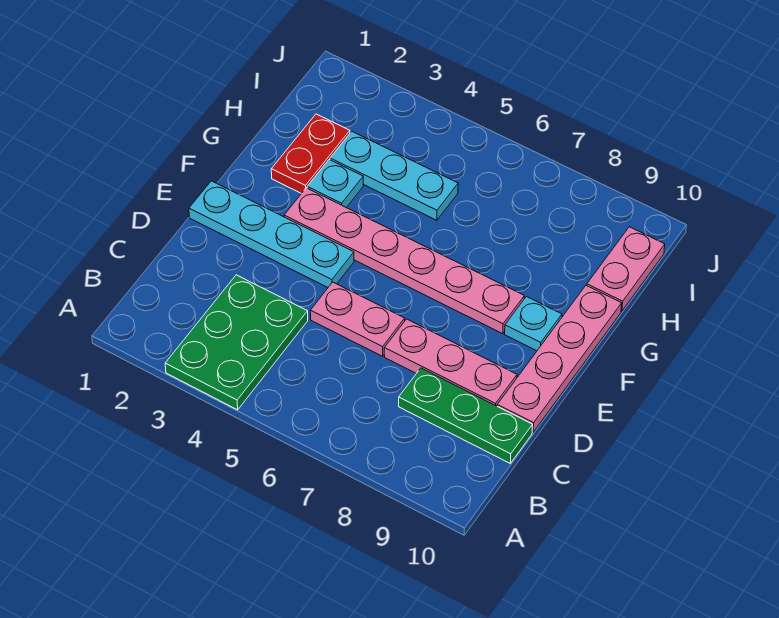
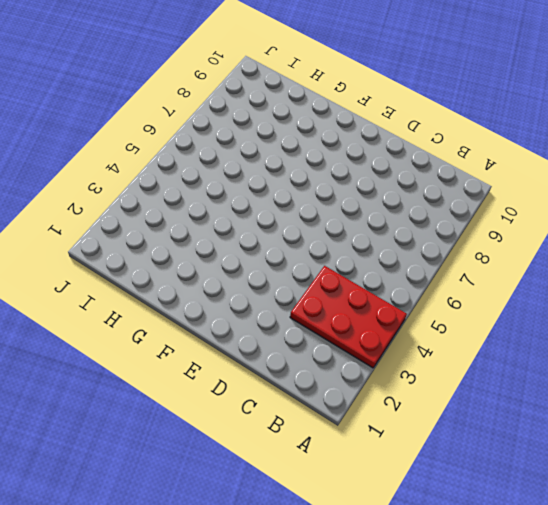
red plate A3:C4 level 1 -> green plate A3:C4 level 1
none -> green plate C8:C10 level 1
none -> pink plate D5:D6 level 1
none -> pink plate D7:D9 level 1

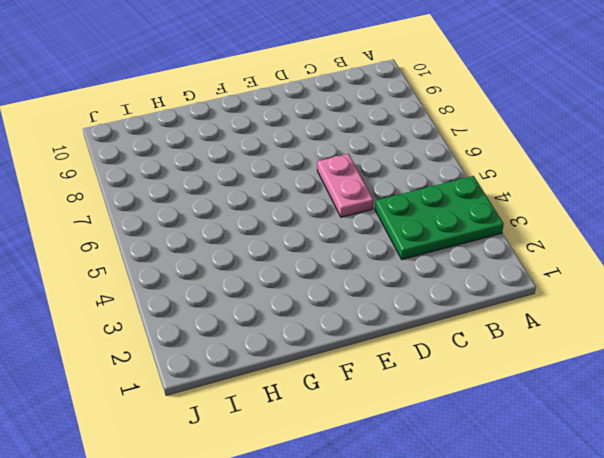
none -> green plate C8:C10 level 1
none -> pink plate D7:D9 level 1
none -> pink plate D10:G10 level 1

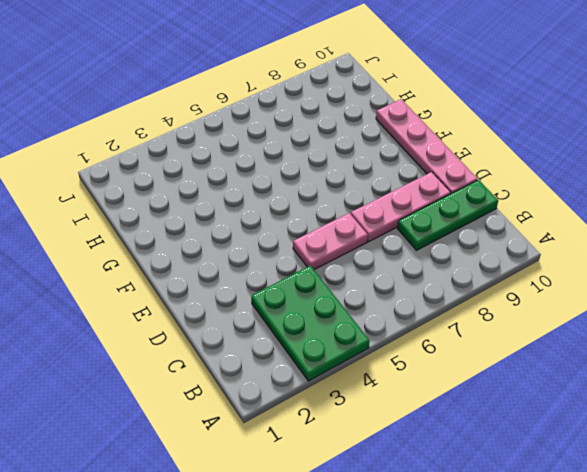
none -> cyan plate E1:E4 level 1
none -> pink plate F3:F8 level 1
none -> cyan plate F9 level 1

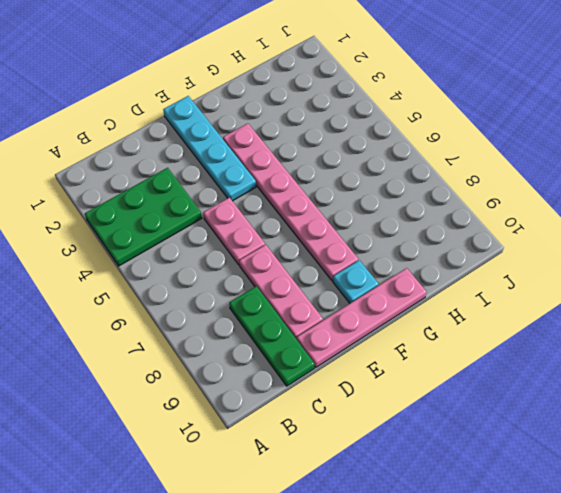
none -> red plate G2:H2 level 1
none -> cyan plate G3 level 1
none -> cyan plate H3:H5 level 1

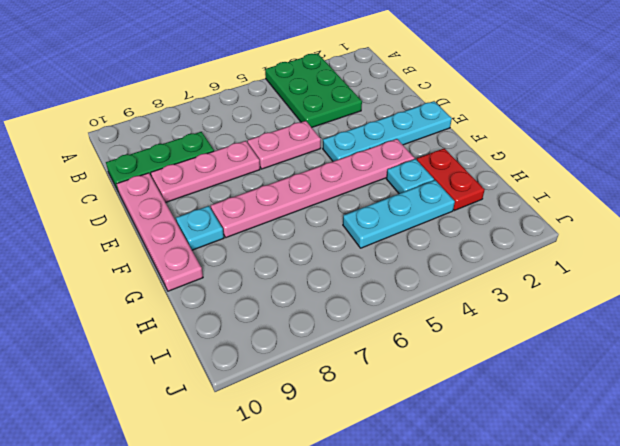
none -> pink plate H10:I10 level 1

